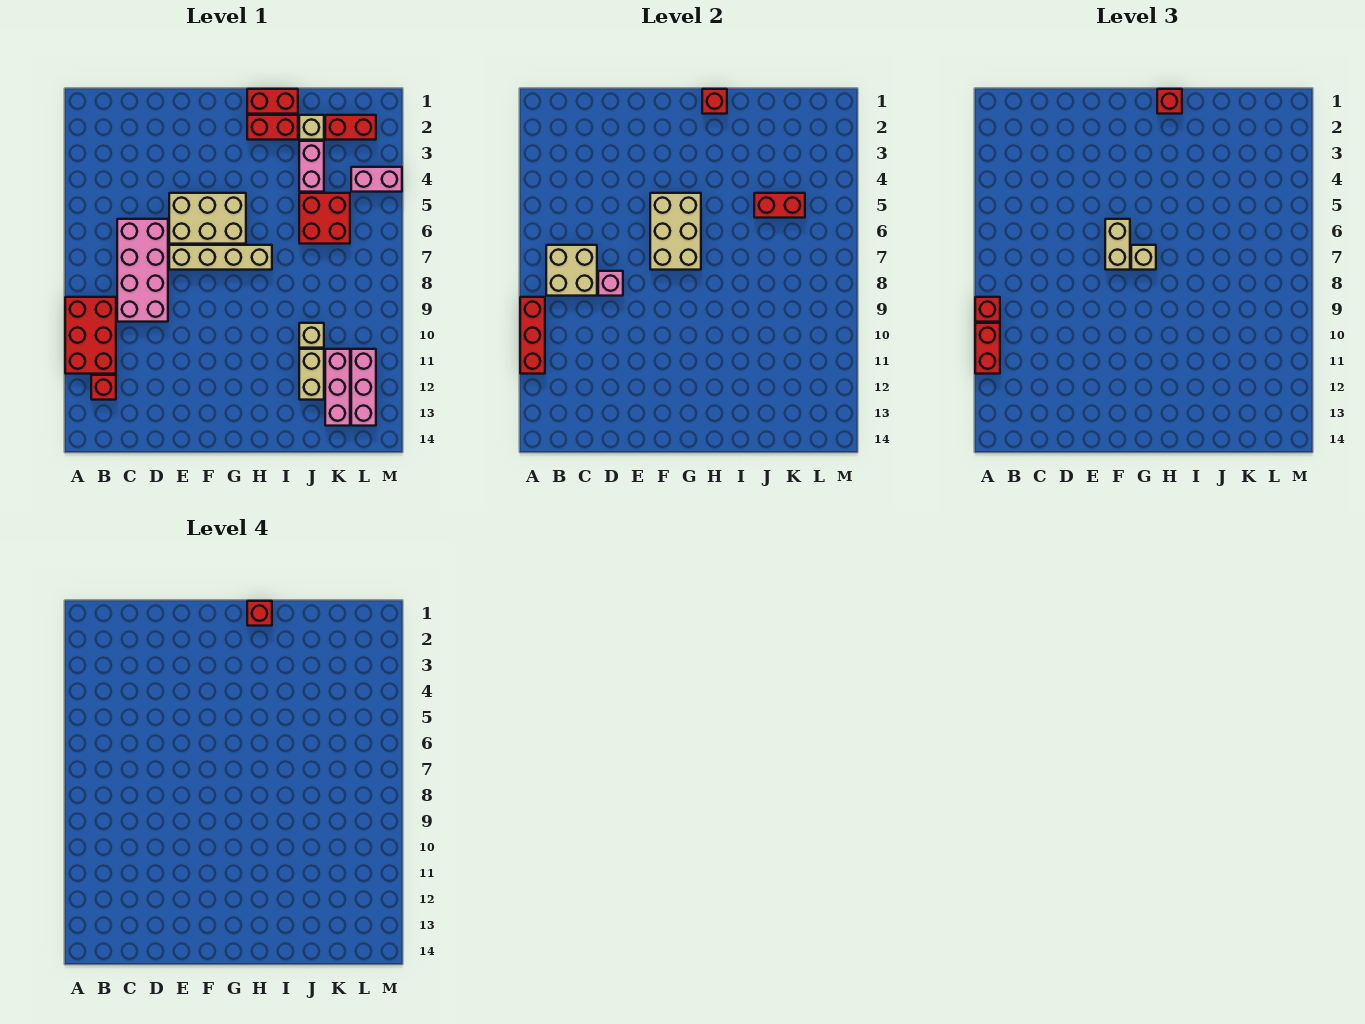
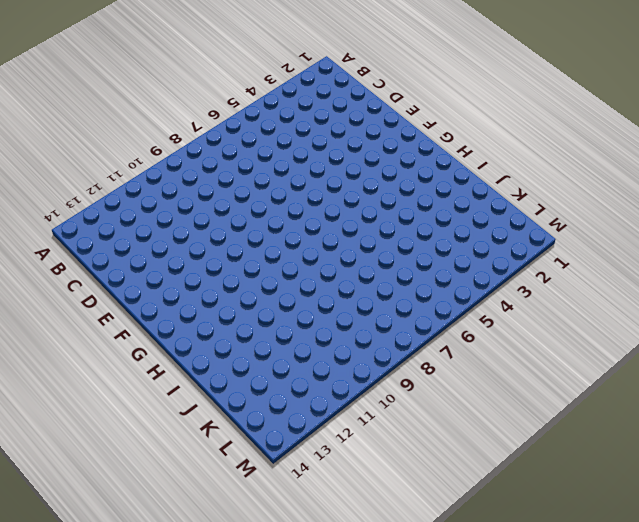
none -> red brick A9:B11 level 1
none -> red brick B12 level 1
none -> pink brick C6:D9 level 1

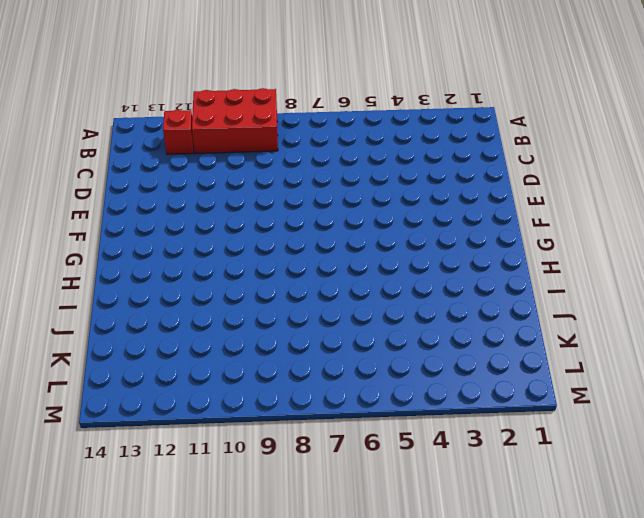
none -> pink brick C6:D9 level 1
none -> tan brick E5:G6 level 1
none -> tan brick E7:H7 level 1

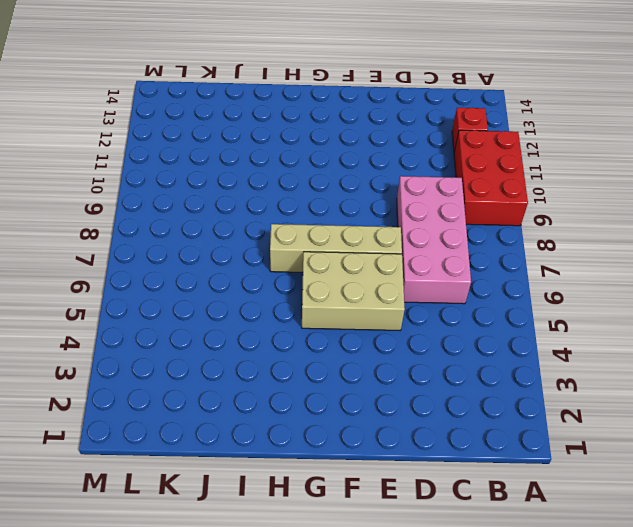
none -> red brick H1:I1 level 1
none -> red brick H2:I2 level 1
none -> tan brick J2 level 1

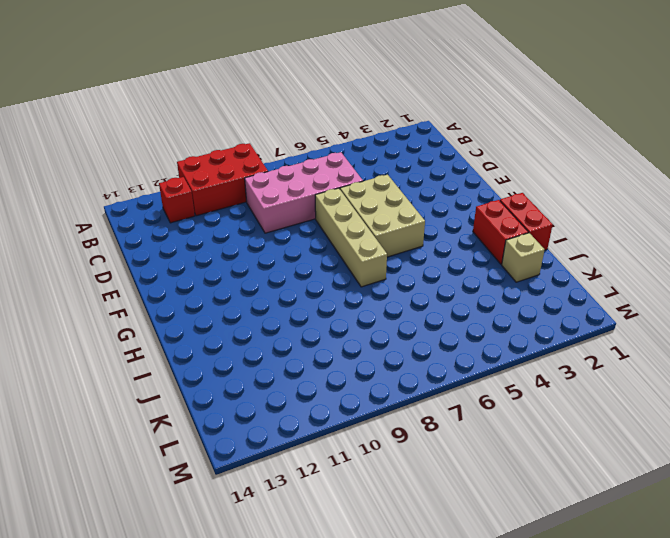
none -> pink brick J3:J4 level 1
none -> red brick J5:K6 level 1
none -> tan brick J10 level 1

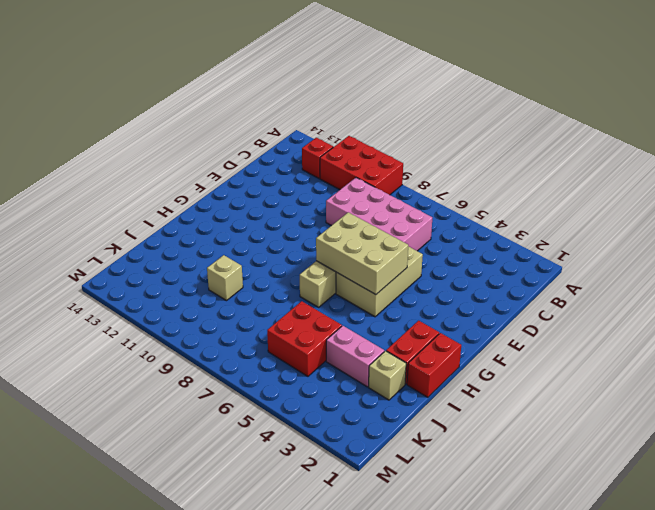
none -> tan brick J11:J12 level 1
none -> red brick K2:L2 level 1
none -> pink brick K11:K13 level 1

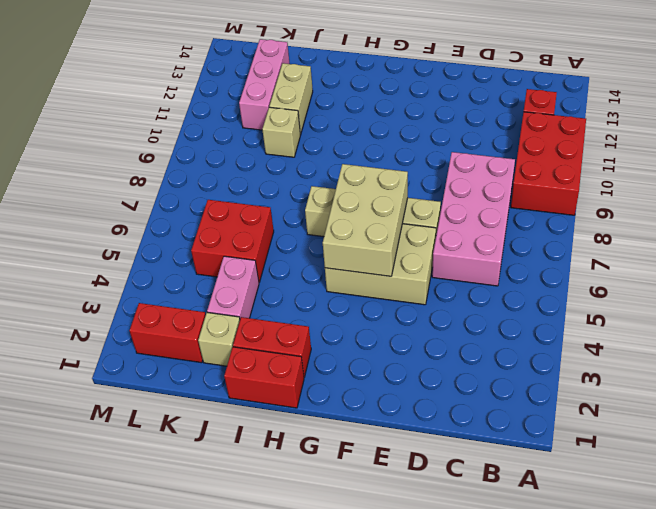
none -> pink brick L4:M4 level 1
none -> pink brick L11:L13 level 1
none -> red brick A9:A11 level 2

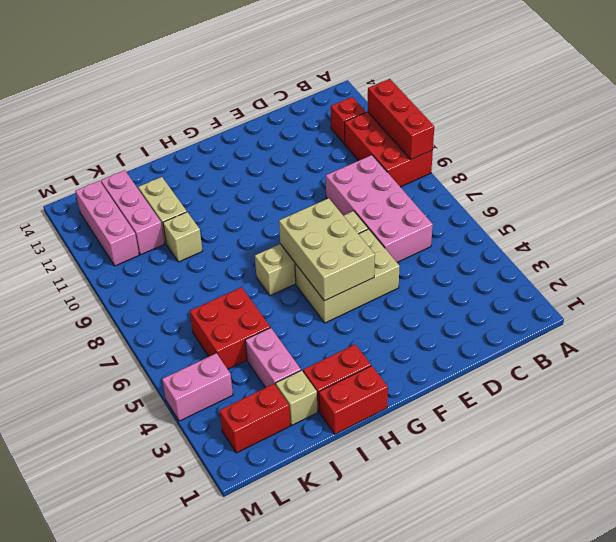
none -> tan brick B7:C8 level 2
none -> pink brick D8 level 2
none -> red brick H1 level 2

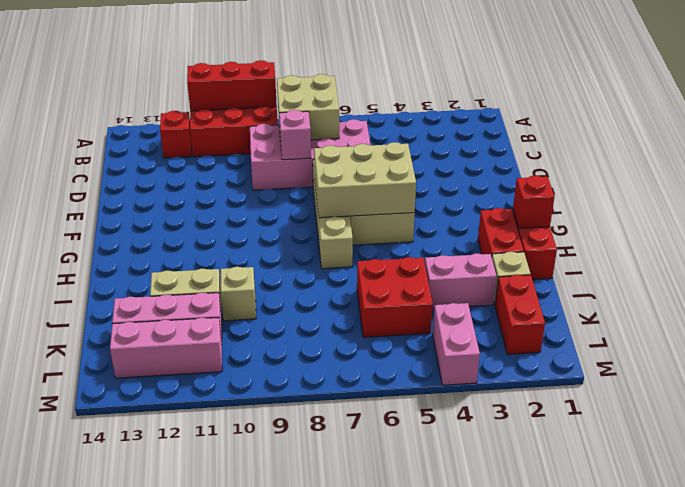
none -> red brick J5:K5 level 2
none -> red brick A9 level 3
none -> red brick A10:A11 level 3

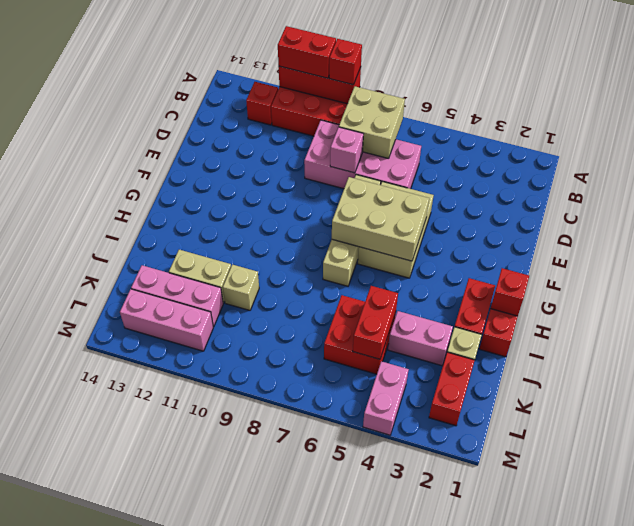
none -> tan brick F6:F7 level 3
none -> tan brick G7 level 3
none -> red brick H1 level 3

